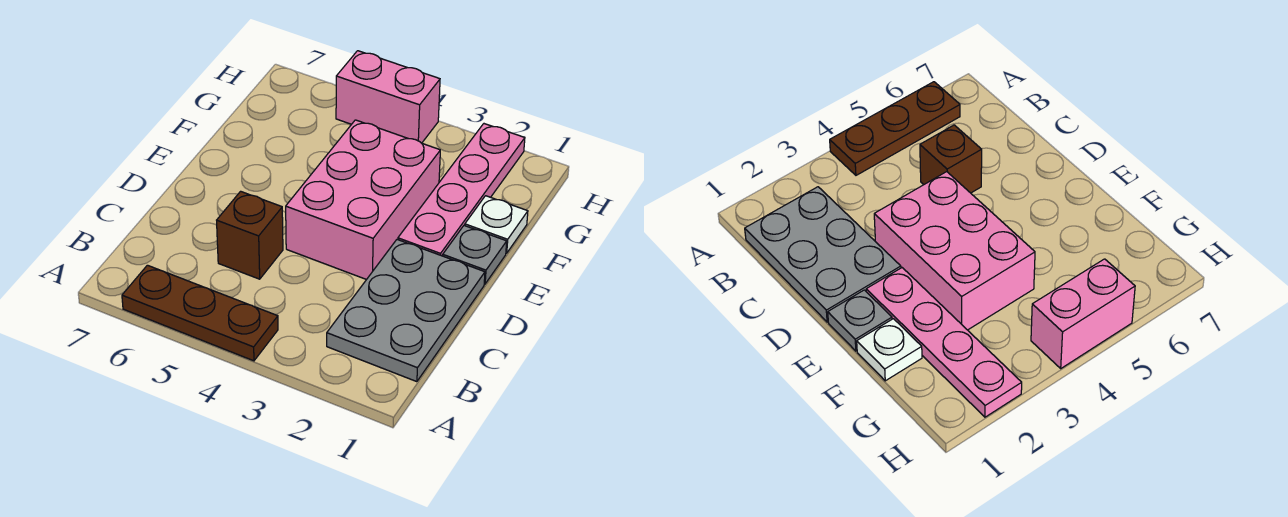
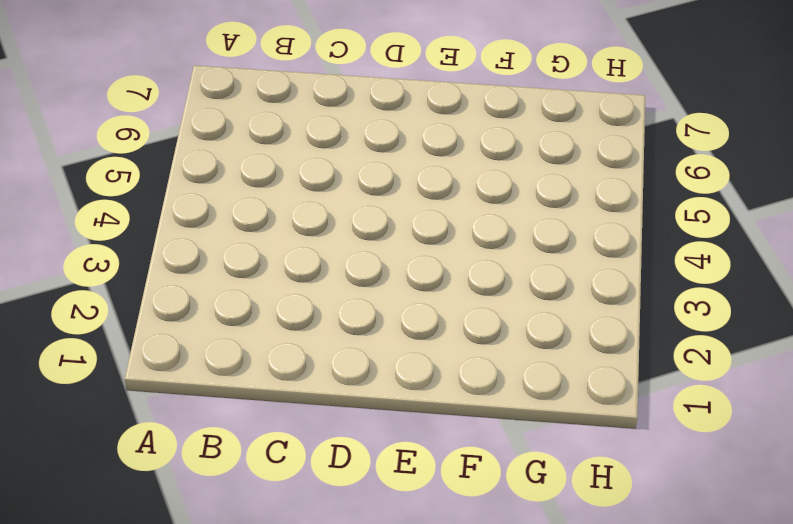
none -> brown plate A4:A6 level 1
none -> grey plate B1:D2 level 1

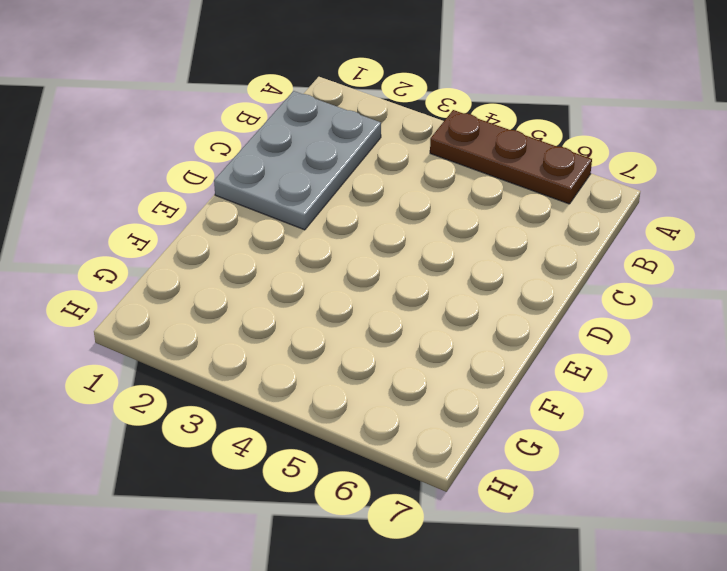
none -> brown brick C5 level 1
none -> pink brick D3:F4 level 1

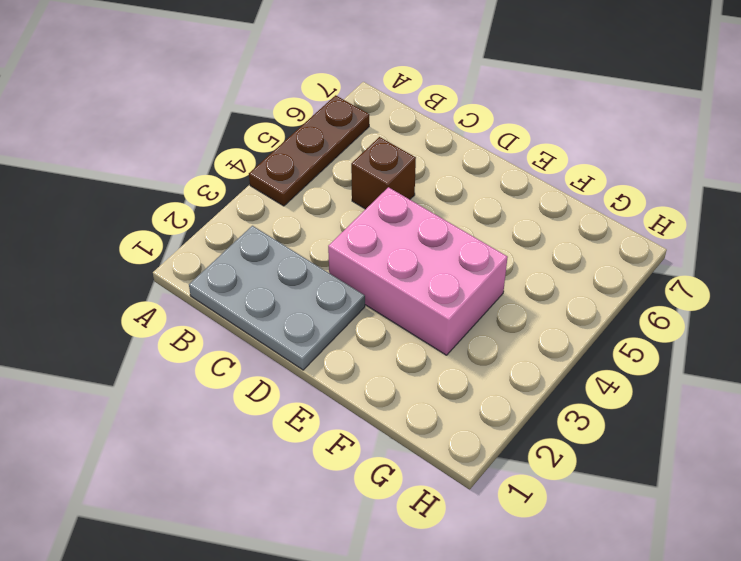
none -> grey plate E1 level 1
none -> pink plate E2:H2 level 1

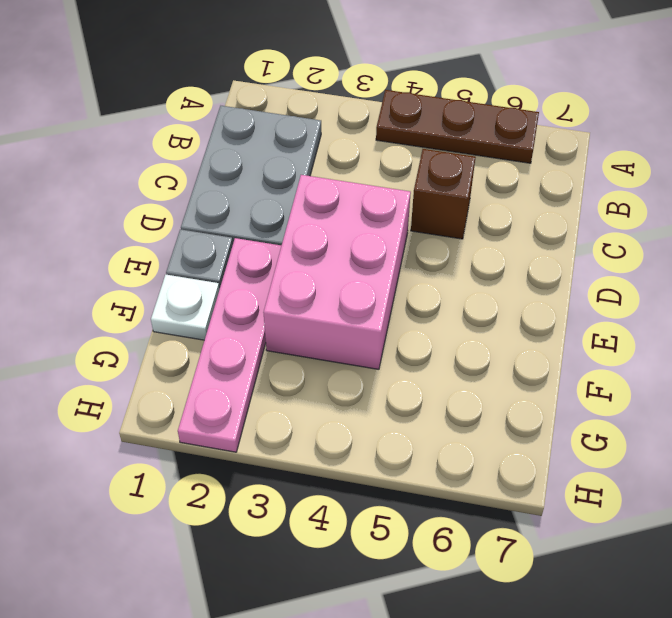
none -> pink brick H4:H5 level 1

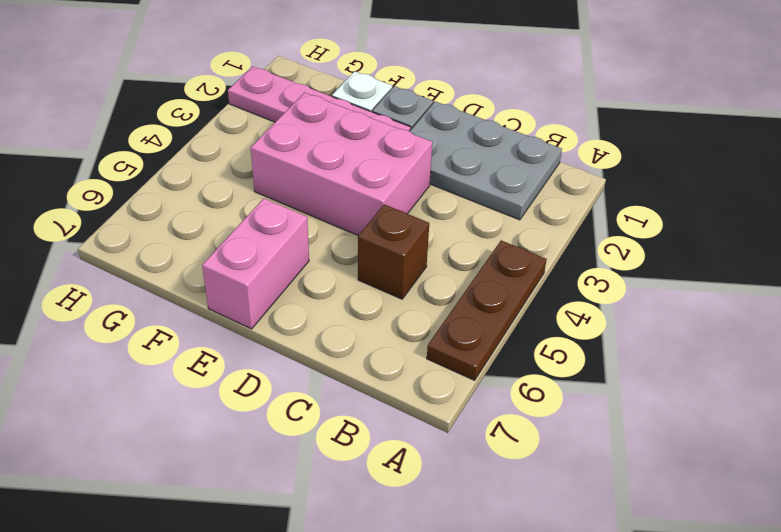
pink brick E6:E7 level 1 -> pink brick H4:H5 level 1

